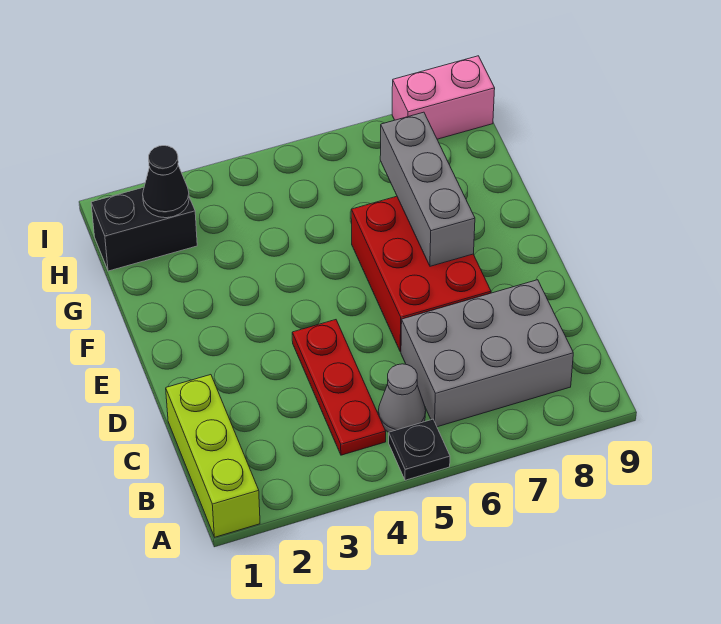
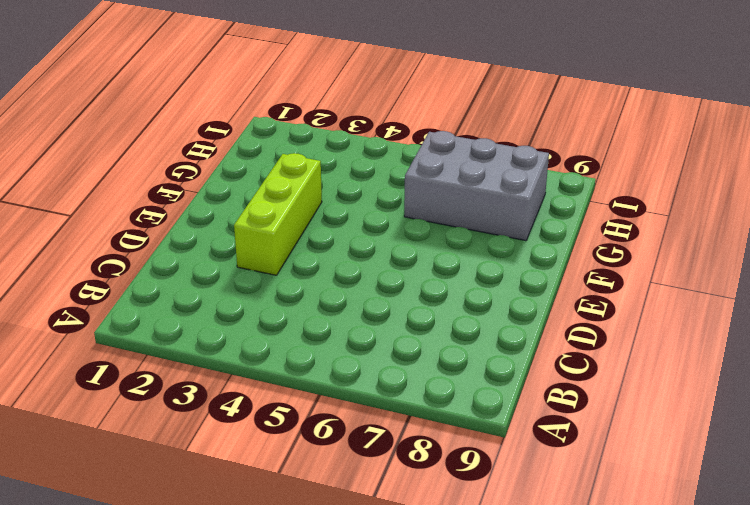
lime brick D3:F3 level 1 -> lime brick A1:C1 level 1
grey brick G6:H8 level 1 -> grey brick B6:C8 level 1
none -> black plate A5 level 1
none -> red plate B4:D4 level 1

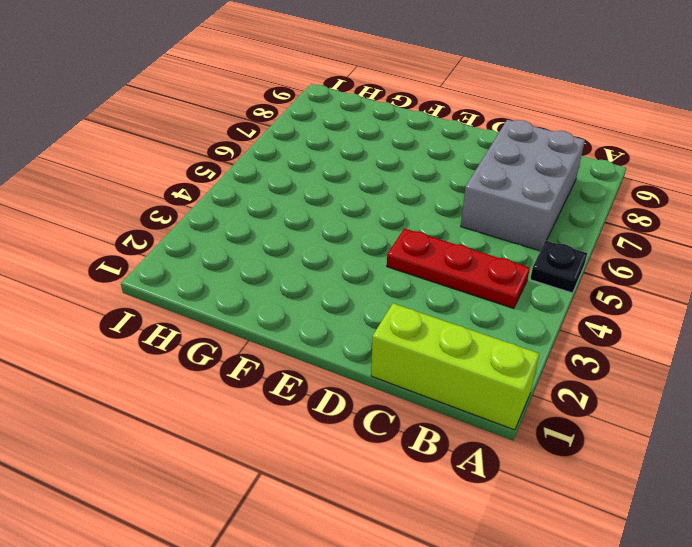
none -> grey cone B5 level 1
none -> red brick D6:F7 level 1

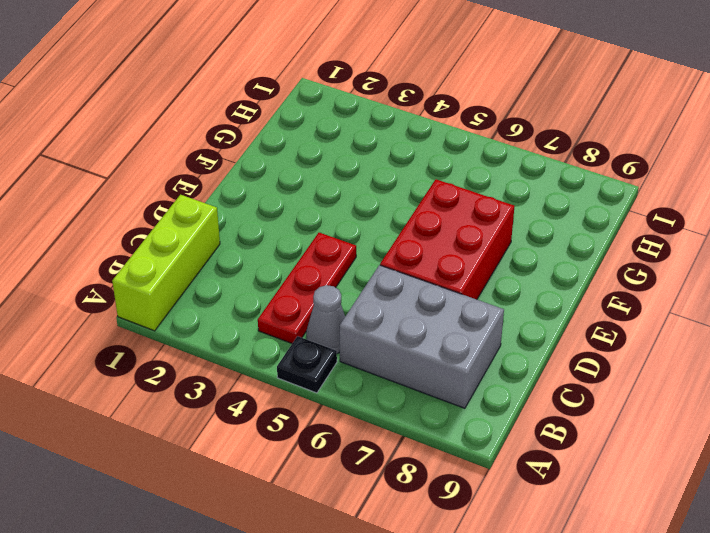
none -> black brick H1:H2 level 1
none -> pink brick I8:I9 level 1

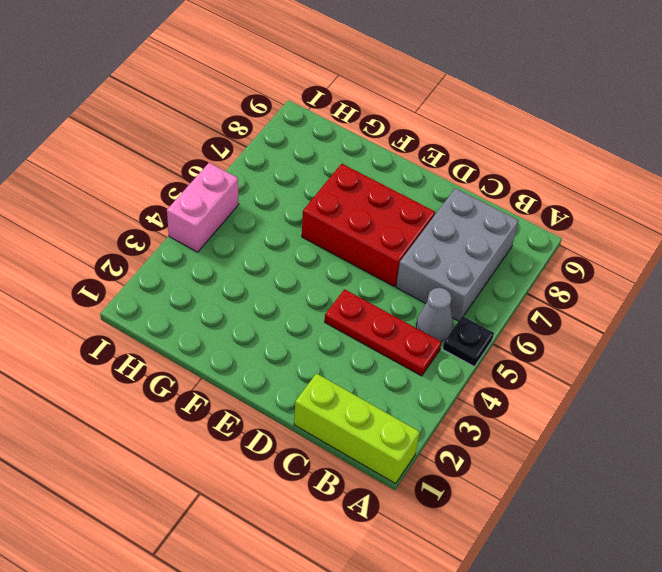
pink brick I4:I5 level 1 -> pink brick I8:I9 level 1
none -> black brick H1:H2 level 1
none -> grey brick E7:G7 level 2

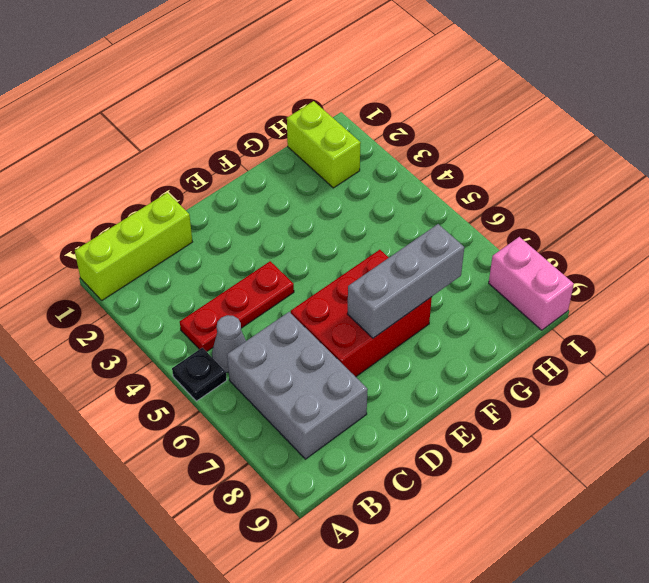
lime brick H1:H2 level 1 -> black brick H1:H2 level 1
none -> black cone H2 level 2

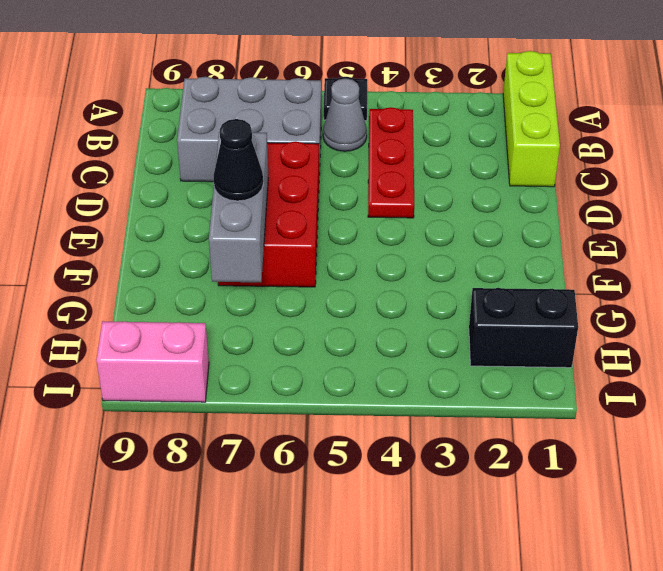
black cone F7 level 3 -> black cone H2 level 2

